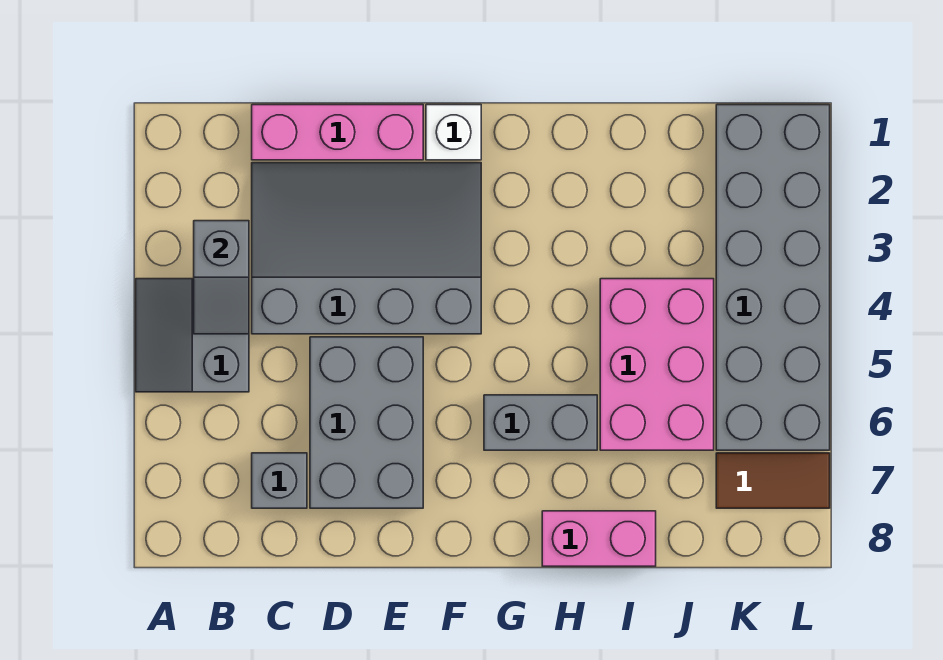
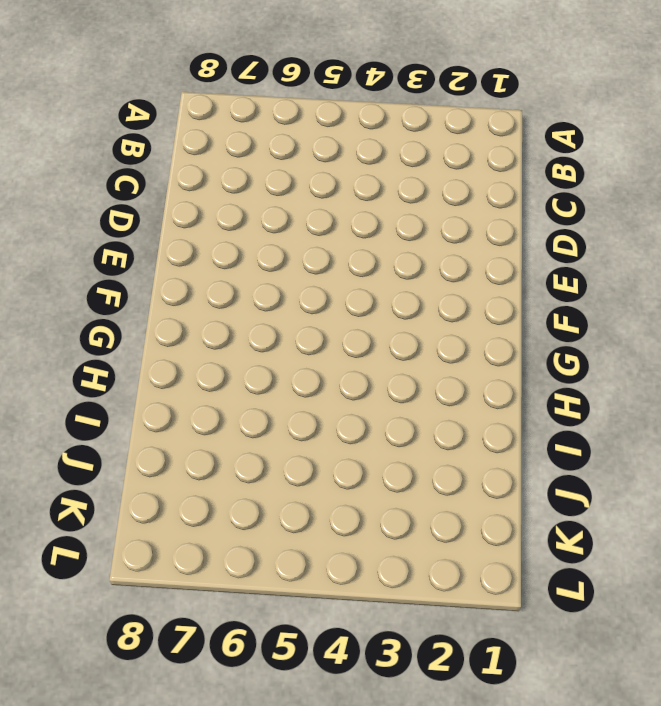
none -> grey slope A4:B5 level 1 top B
none -> pink brick C1:E1 level 1
none -> grey slope C2:F4 level 1 top 4

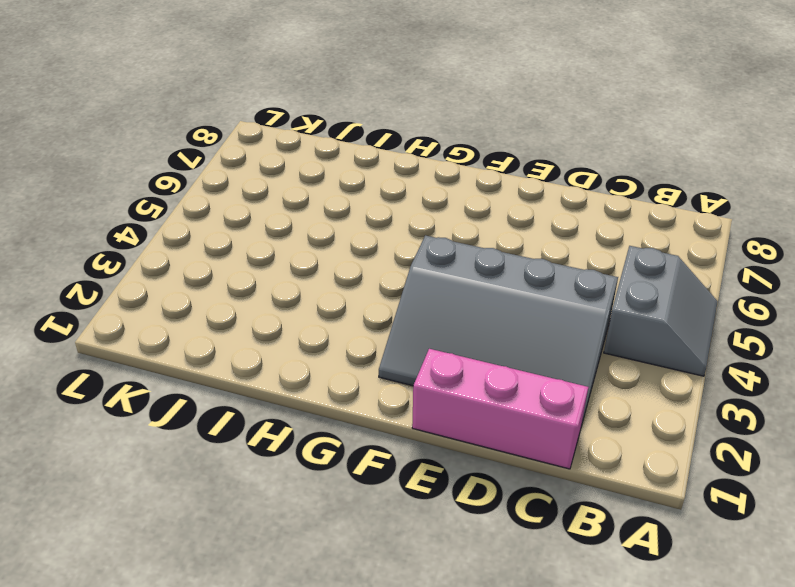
none -> grey brick C7 level 1
none -> grey brick D5:E7 level 1
none -> white brick F1 level 1

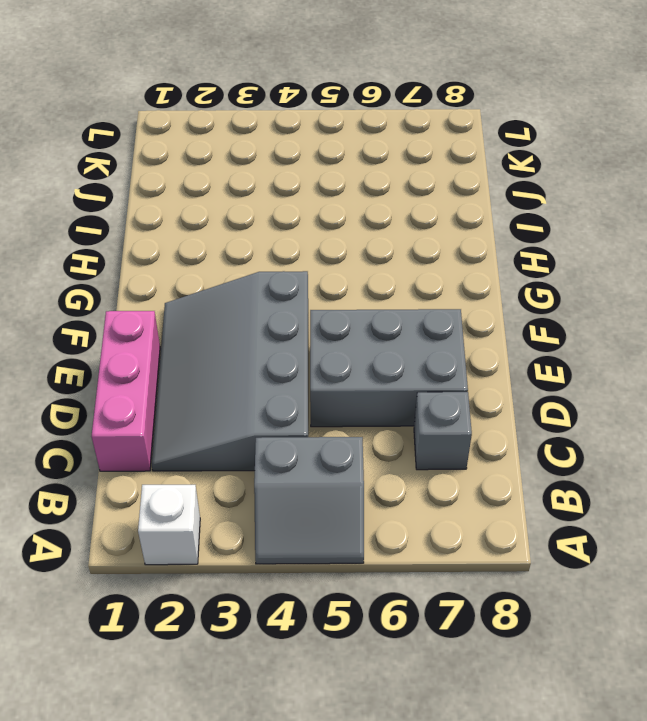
white brick A2 level 1 -> white brick F1 level 1
none -> grey brick G6:H6 level 1
none -> pink brick H8:I8 level 1
none -> pink brick I4:J6 level 1

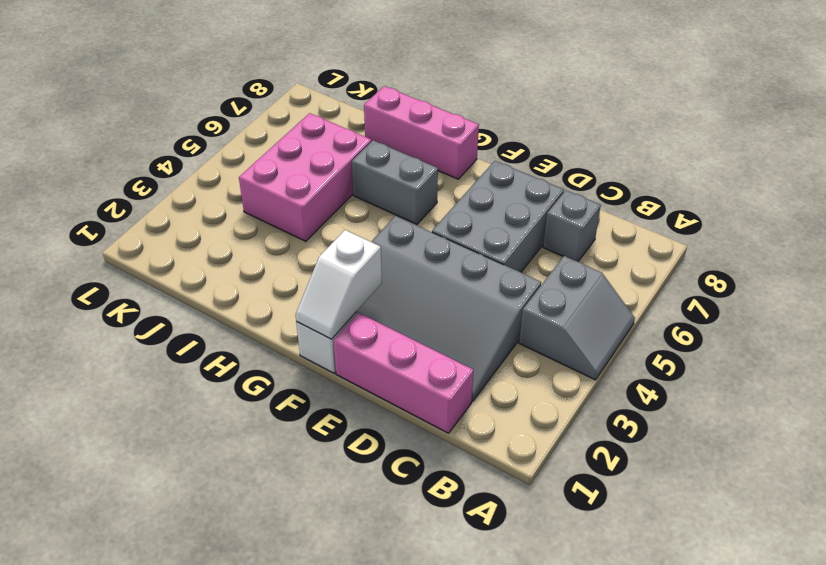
white slope F1:F2 level 2 top 2 -> none
pink brick G8:I8 level 1 -> pink brick H8:I8 level 1
none -> grey brick K1:L6 level 1
none -> brown tile K7:L7 level 1
none -> grey slope B3:B4 level 2 top 3

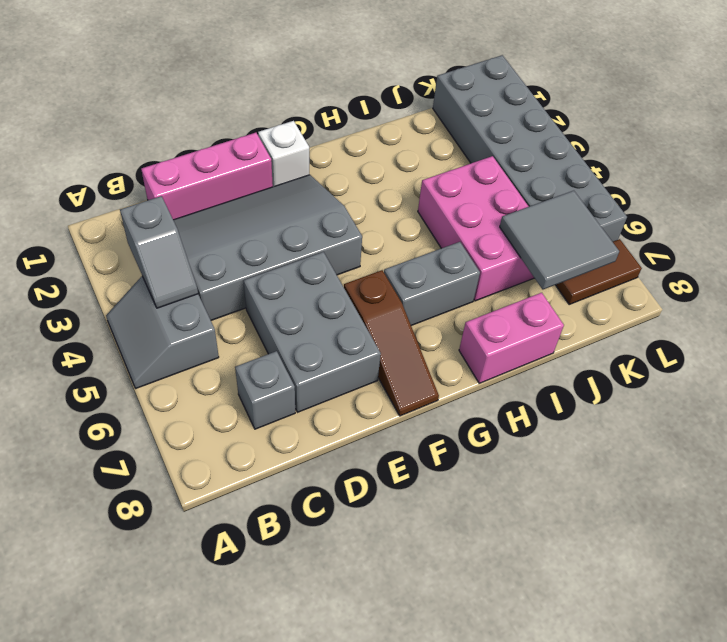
brown slope F6:F8 level 1 top 6 -> none
grey tile J6:K7 level 2 -> none

